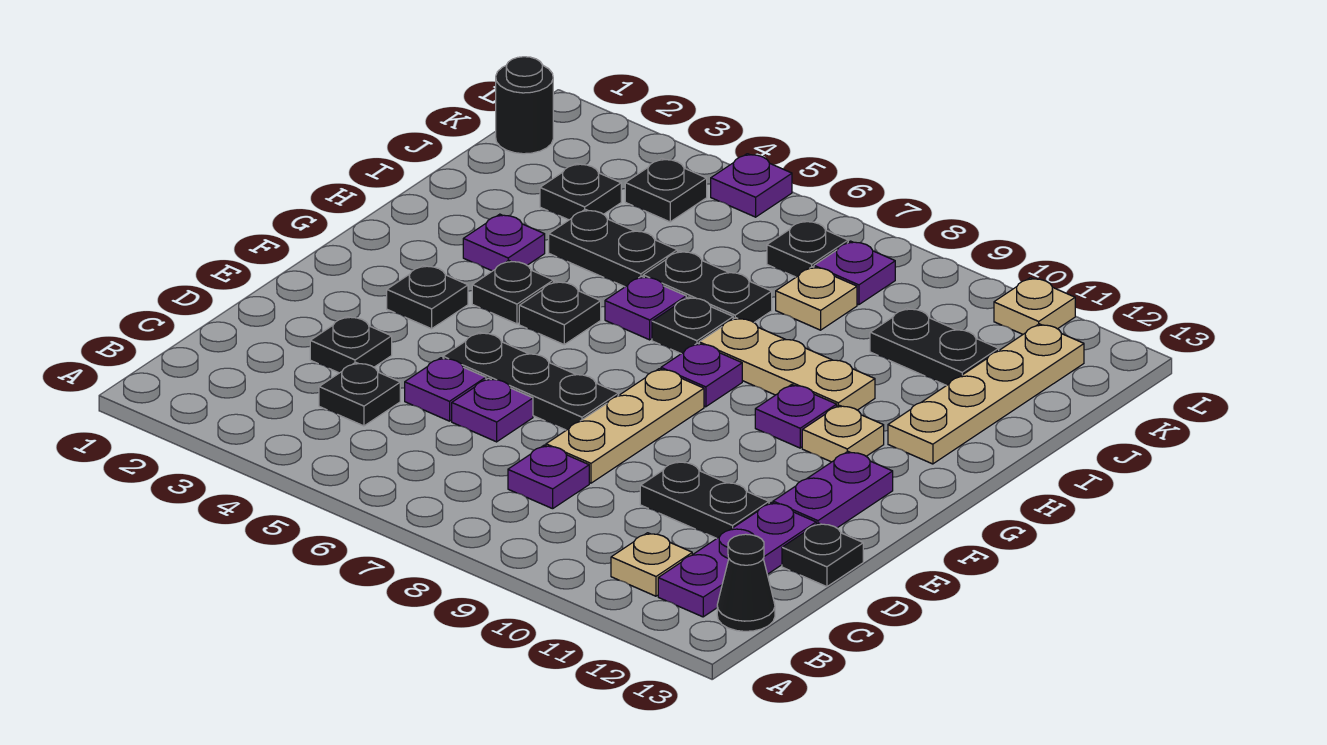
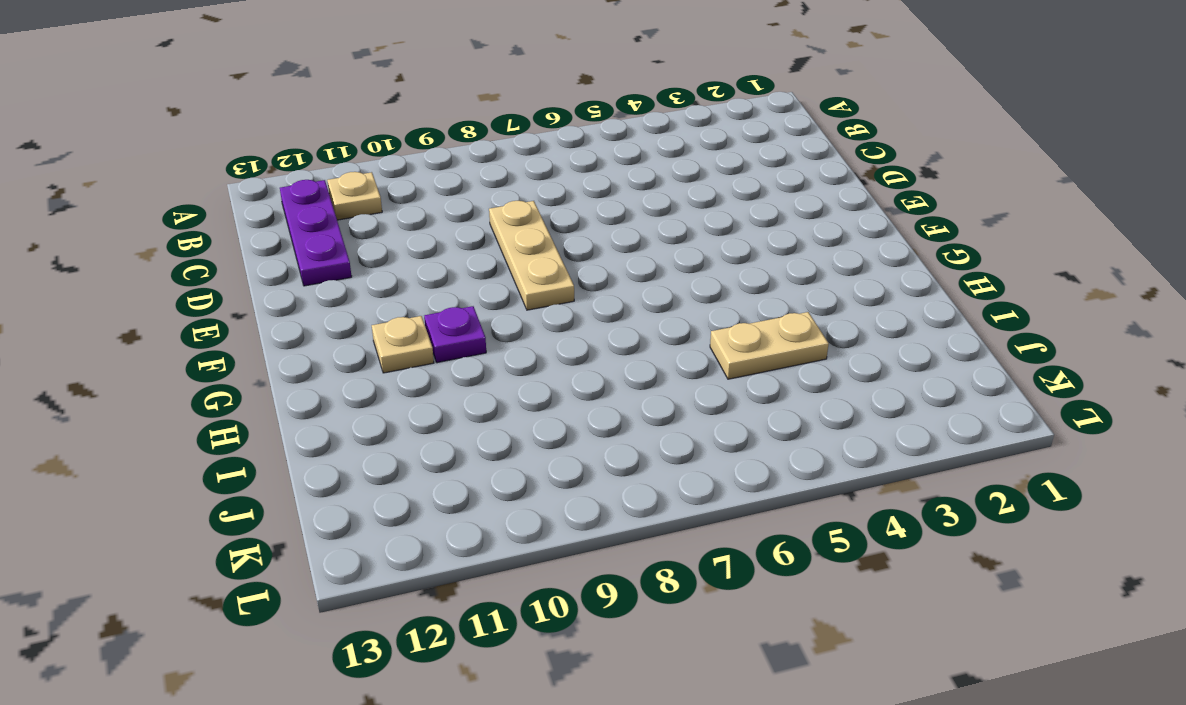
tan plate I4:I5 level 1 -> black plate I4:I5 level 1
none -> black cone B13 level 1
none -> black plate C4 level 1
none -> purple plate C8 level 1
none -> black plate D3 level 1

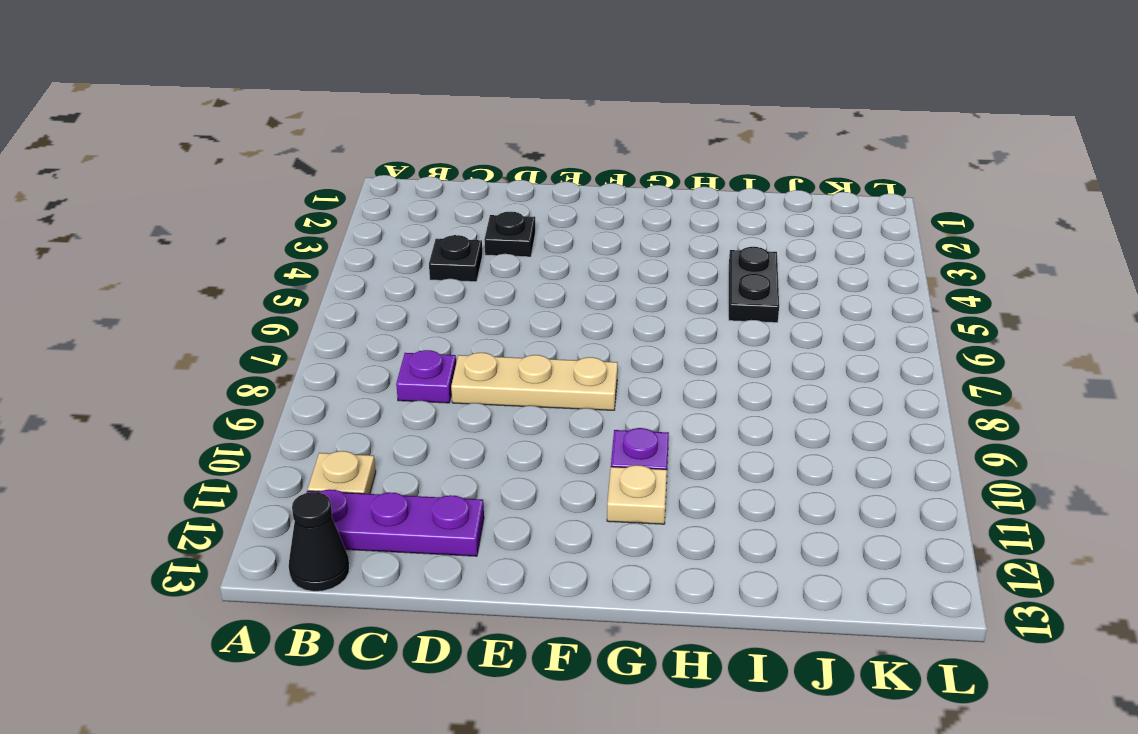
none -> purple plate D5 level 1
none -> purple plate D6 level 1
none -> black plate D10:D11 level 1
none -> black plate D13 level 1

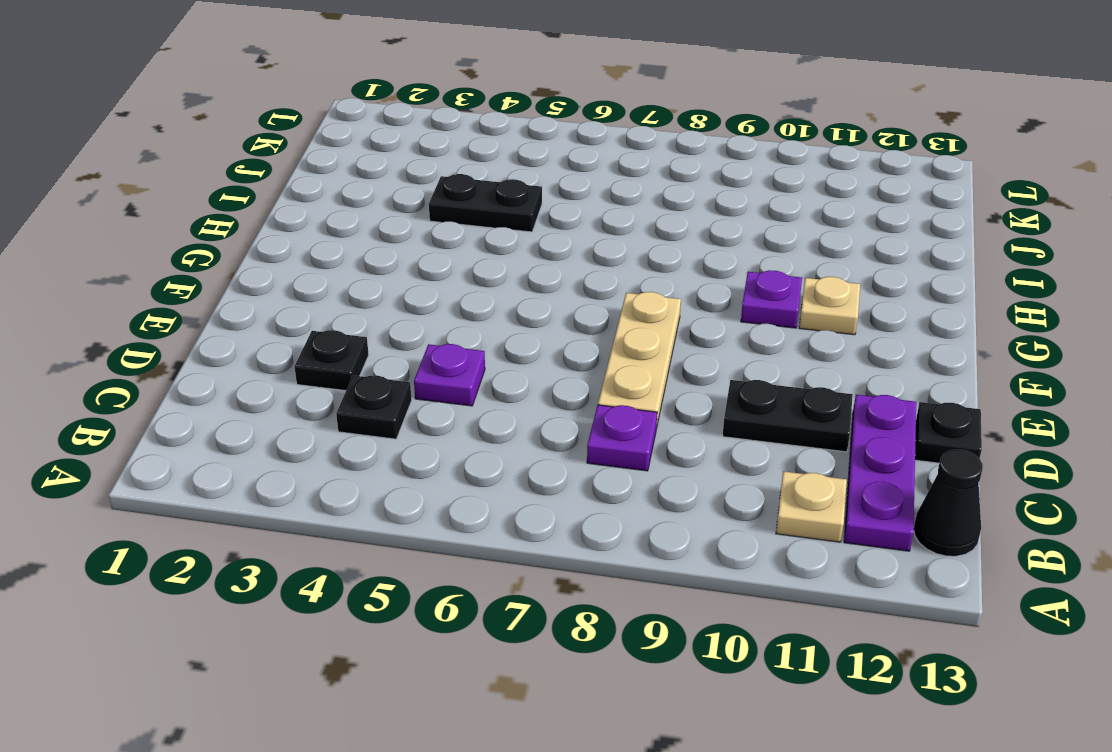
none -> purple plate D6 level 1
none -> black plate E5:E7 level 1
none -> purple plate E12:F12 level 1
none -> black plate F3 level 1

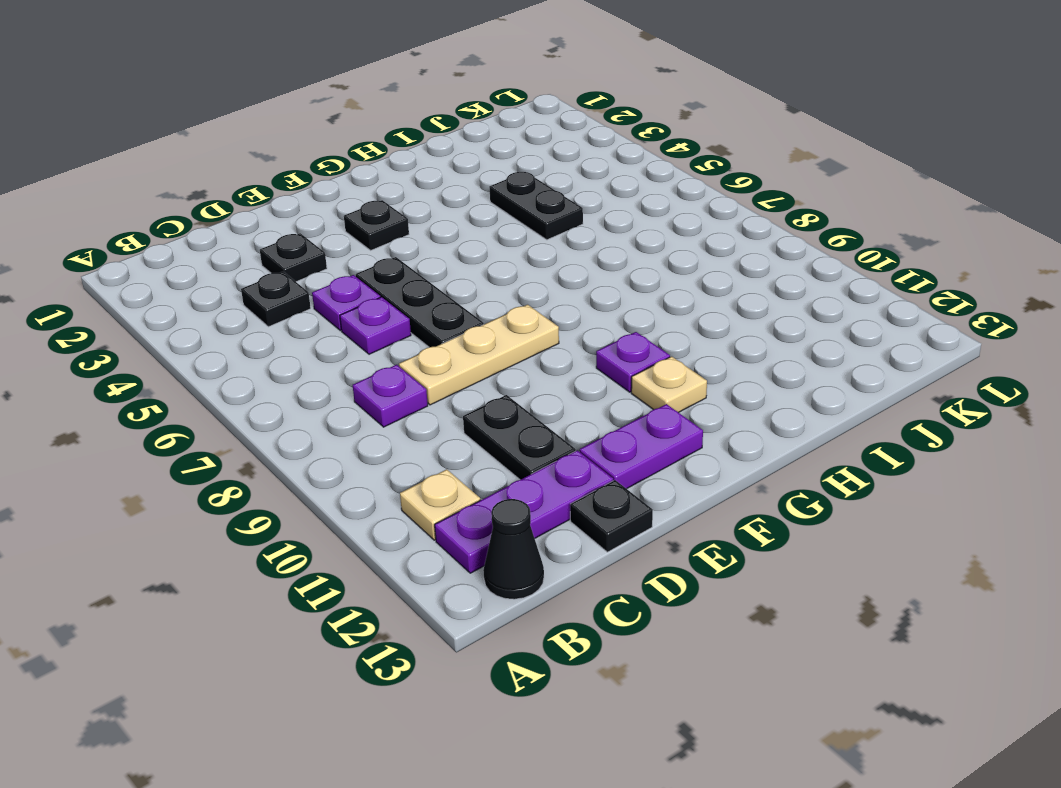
none -> black plate G4 level 1
none -> black plate G5 level 1
none -> purple plate G8 level 1
none -> purple plate H3 level 1

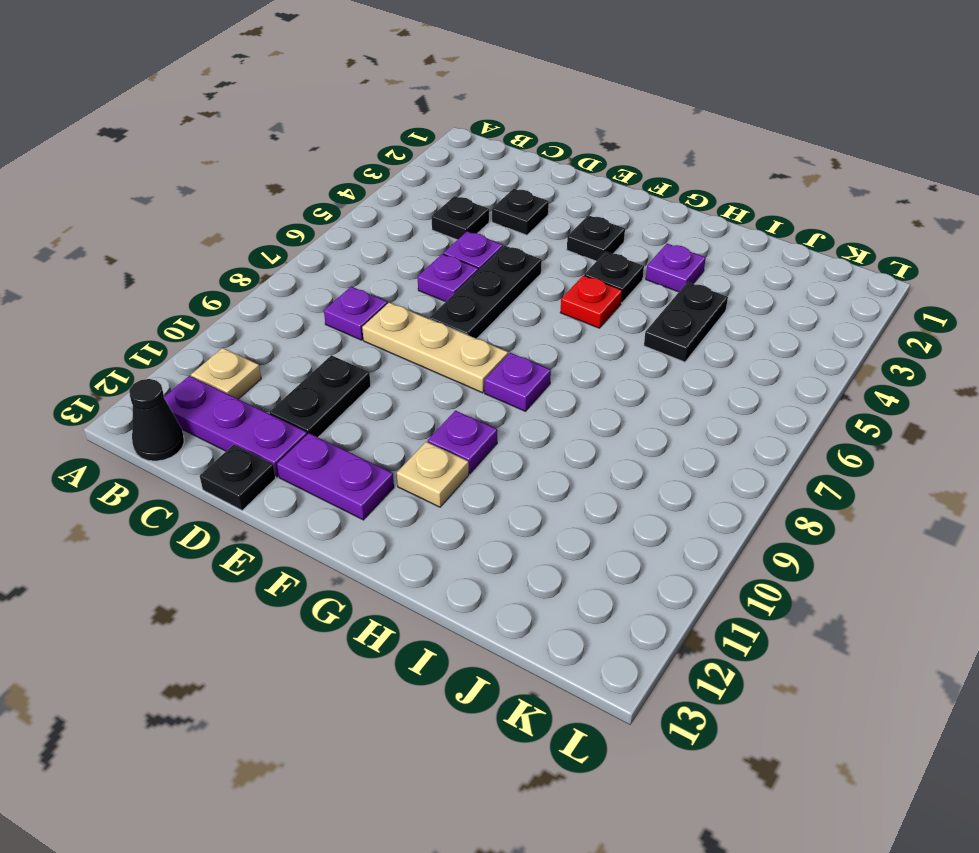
red plate G5 level 1 -> black plate G5 level 1
none -> purple plate H6 level 1
none -> black plate H7 level 1
none -> tan plate H8:H10 level 1
none -> tan plate H12:K12 level 1

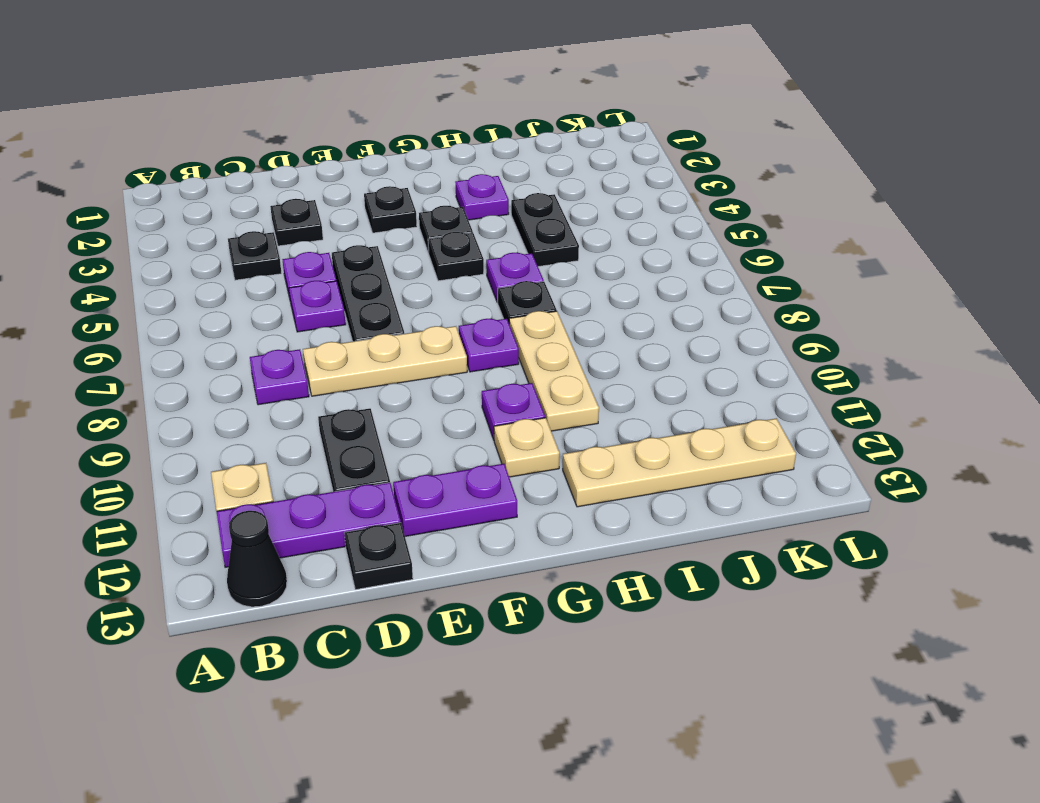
none -> black plate I6:I7 level 1
none -> black plate J3 level 1
none -> tan plate J8 level 1
none -> black plate J10:J11 level 1

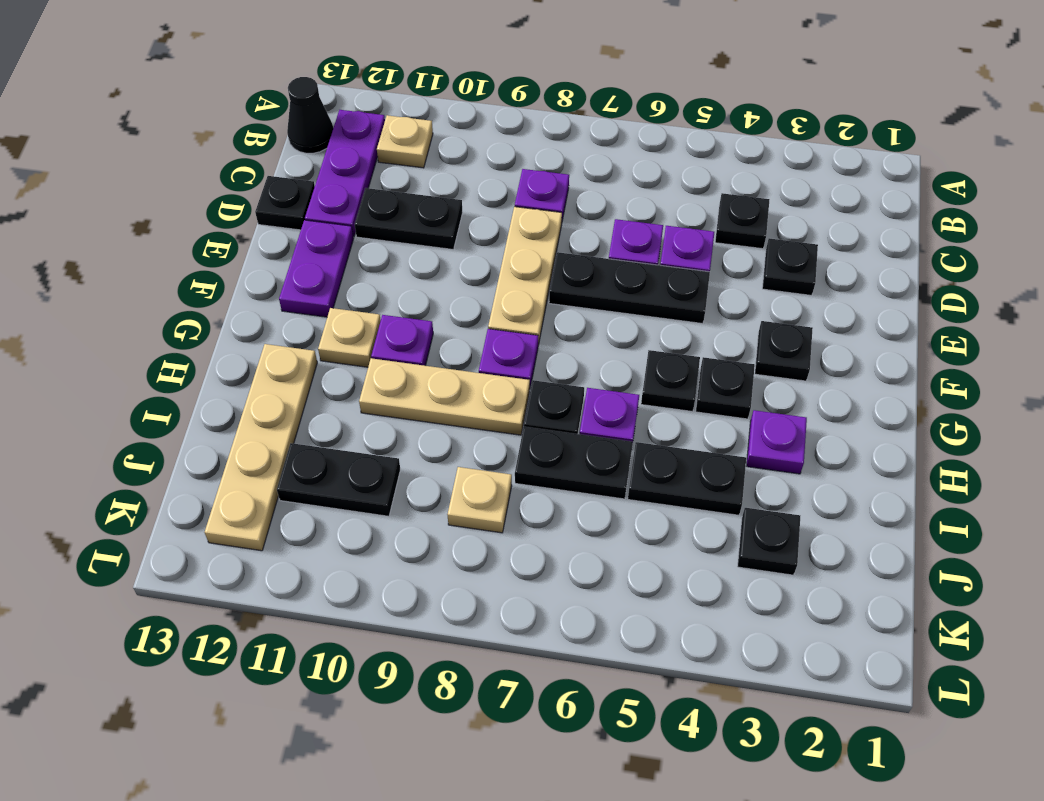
none -> black round brick K1 level 1
none -> black plate K4 level 1
none -> black plate K7 level 1
none -> purple plate K8 level 1

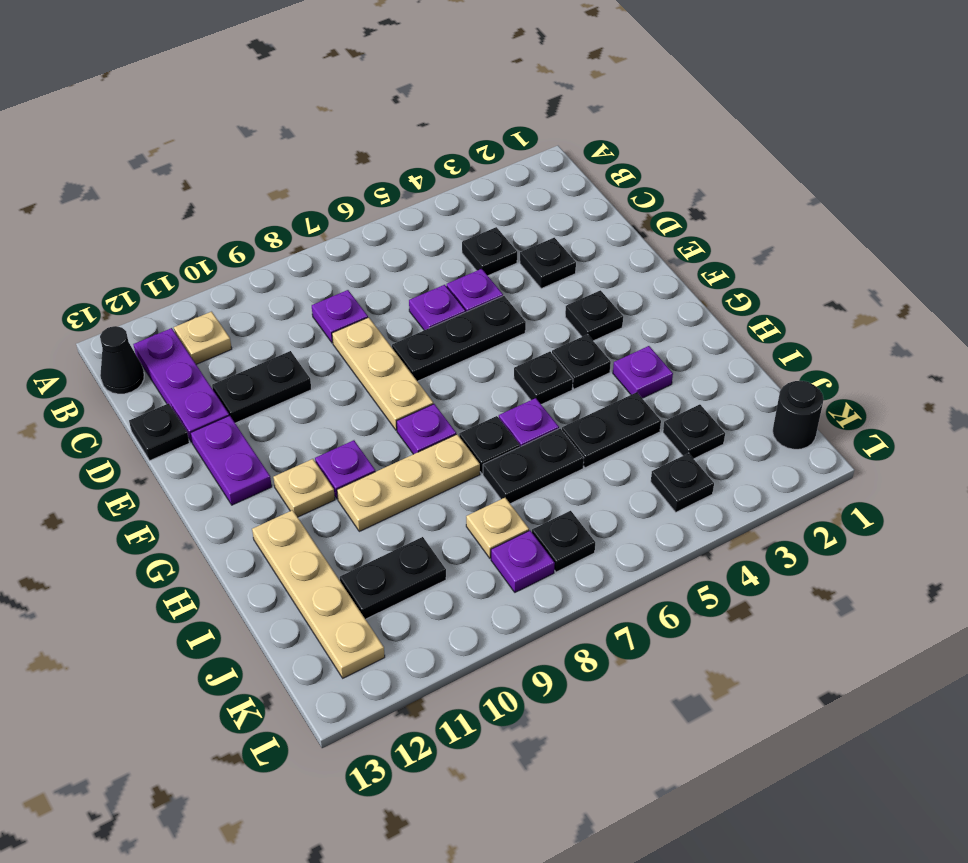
none -> purple plate L5 level 1
none -> tan plate L11 level 1

